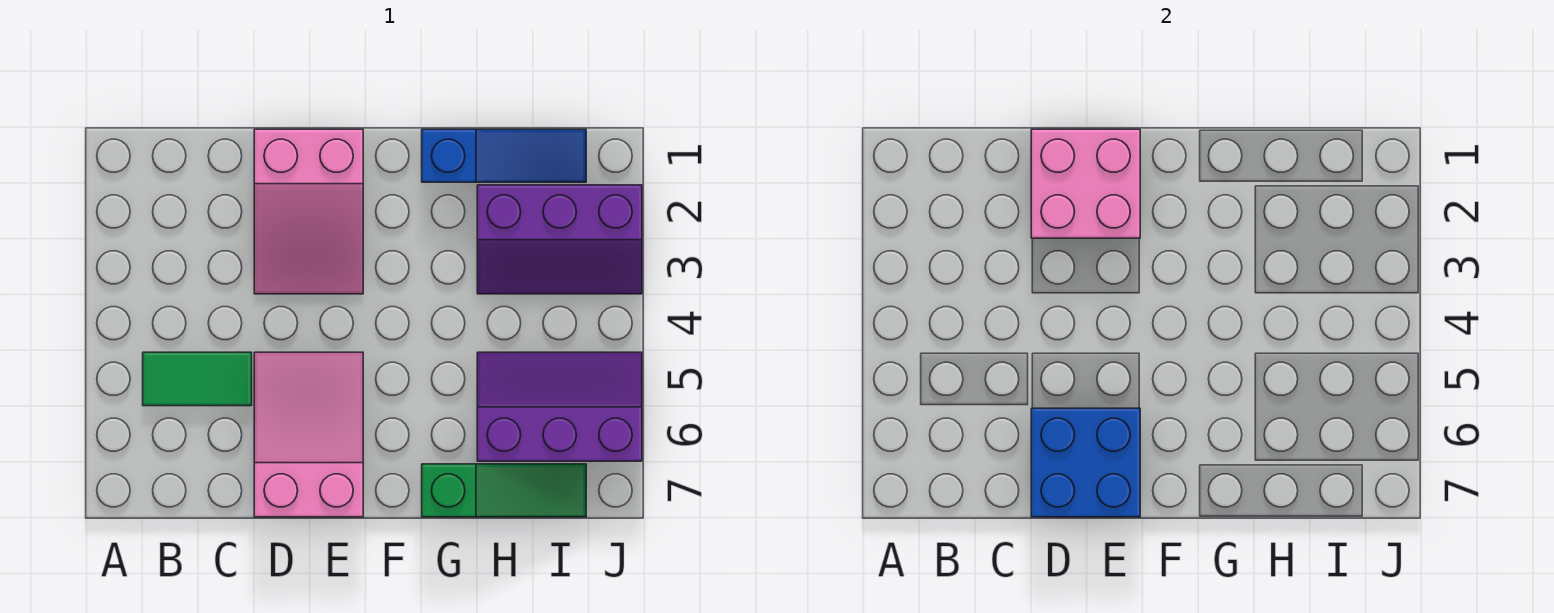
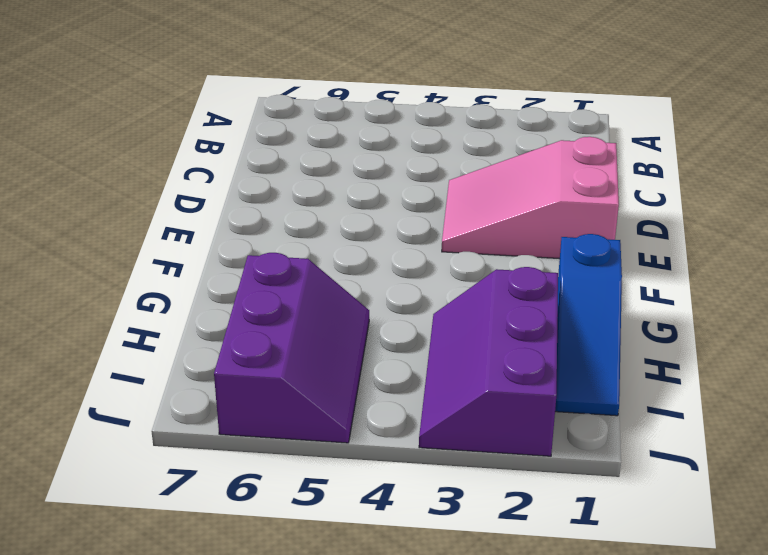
none -> green tile B5:C5 level 1
none -> pink slope D5:E7 level 1 top 7

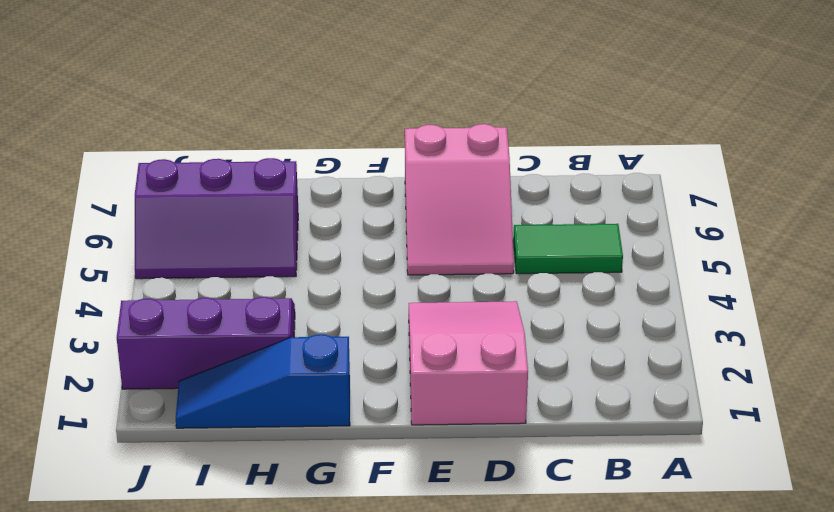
none -> green slope G7:I7 level 1 top G
none -> pink brick D1:E2 level 2

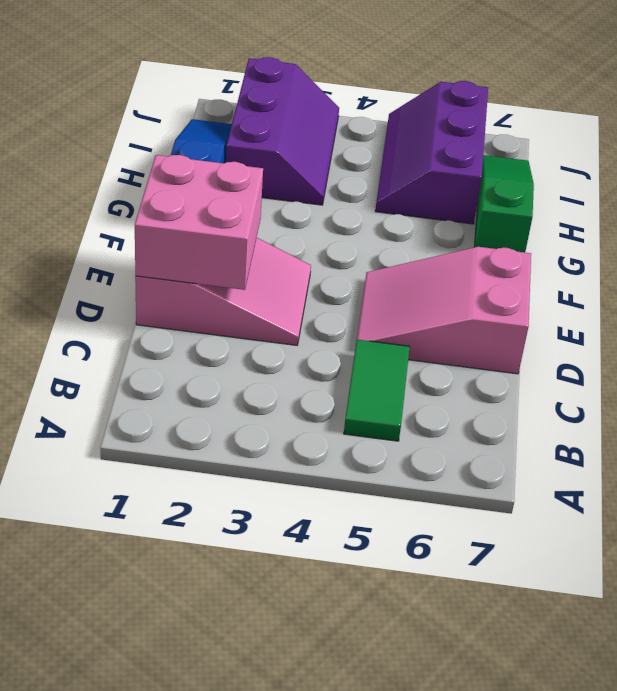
none -> blue brick D6:E7 level 2

